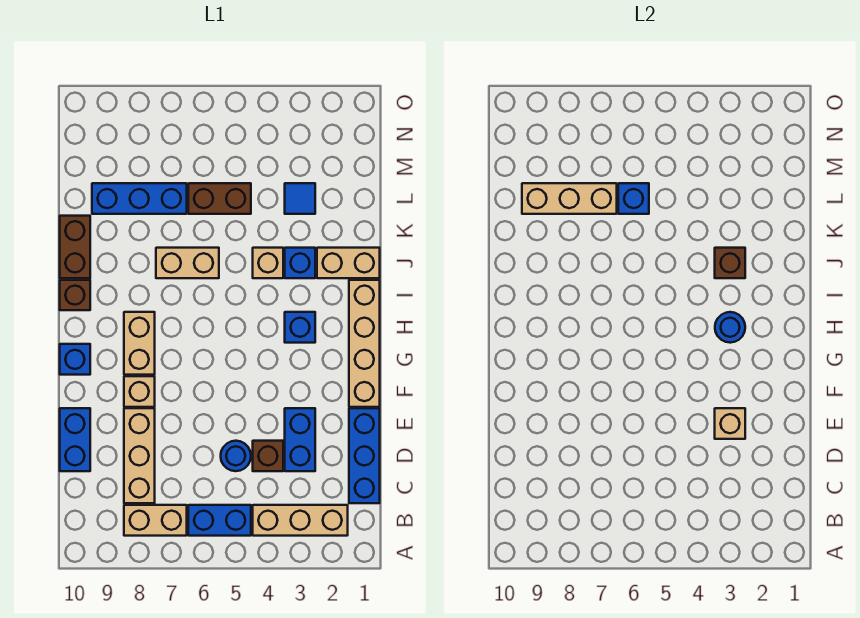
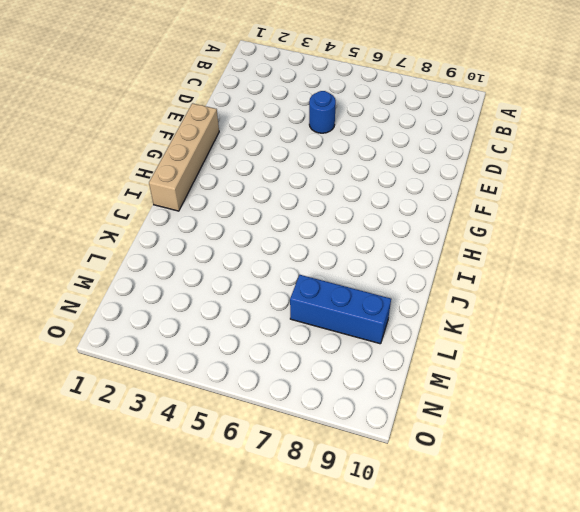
none -> tan brick B2:B4 level 1
none -> blue brick B5:B6 level 1
none -> tan brick B7:B8 level 1

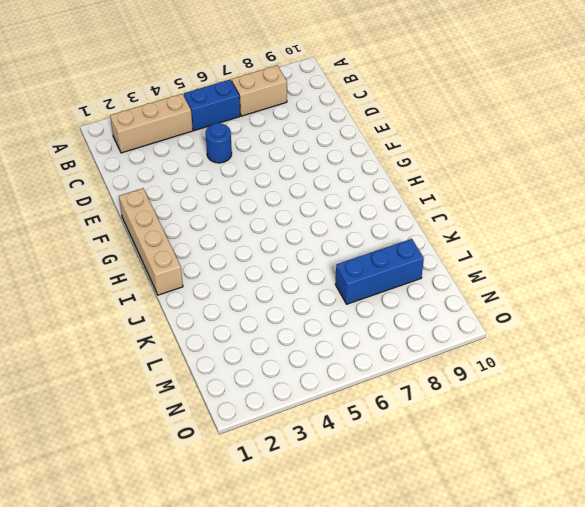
none -> blue brick C1:E1 level 1
none -> tan brick C8:E8 level 1
none -> blue brick D3:E3 level 1

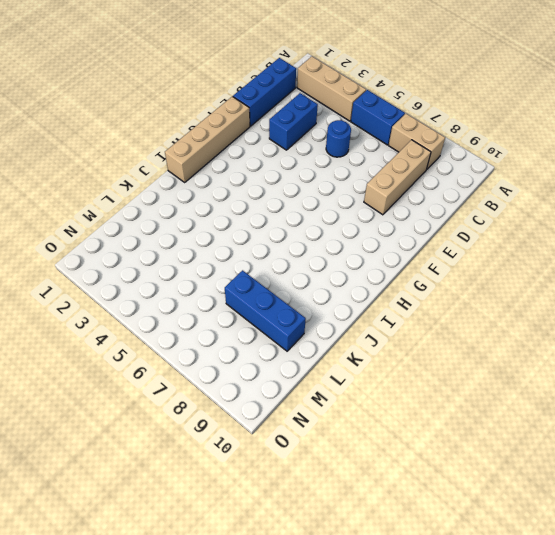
none -> brown brick D4 level 1
none -> blue brick D10:E10 level 1
none -> tan brick F8 level 1

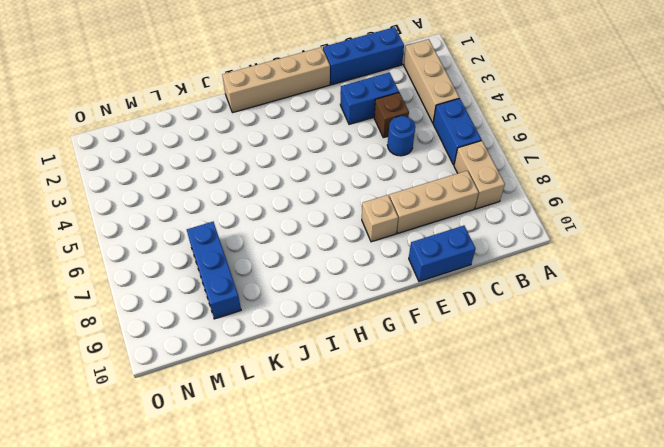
none -> tan brick G8:H8 level 1
none -> blue brick G10 level 1
none -> blue brick H3 level 1

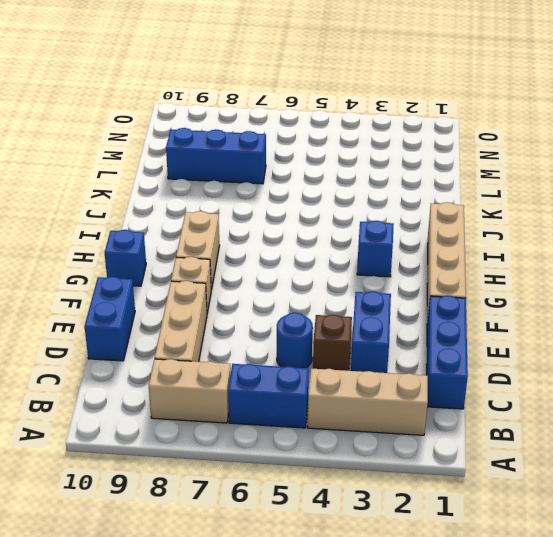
none -> brown brick I10 level 1
none -> tan brick J1:J2 level 1
none -> blue brick J3 level 1

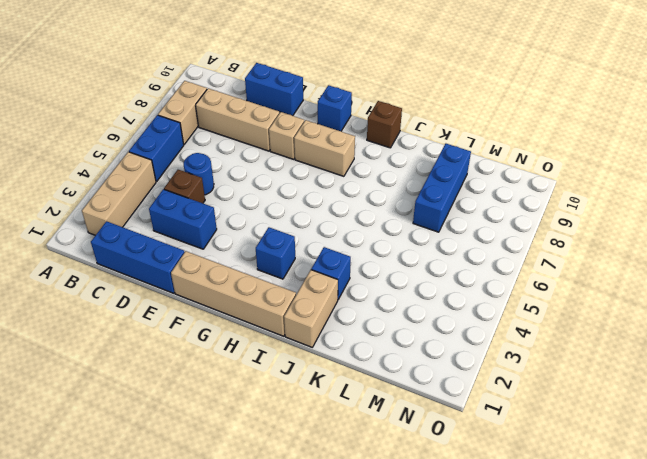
none -> tan brick J4 level 1
none -> tan brick J6:J7 level 1
none -> brown brick J10:K10 level 1

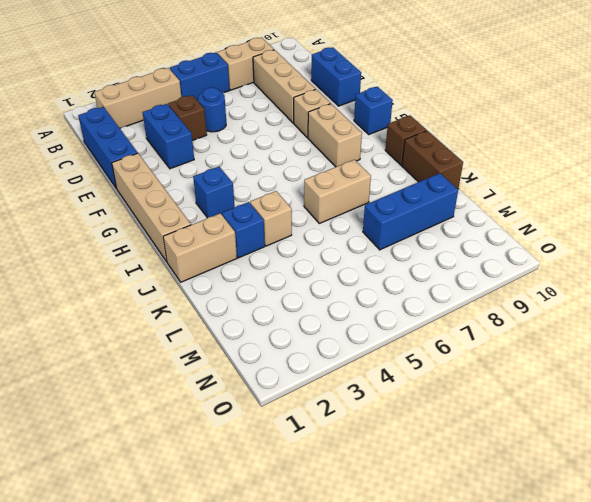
none -> blue tile L3 level 1
none -> brown brick L5:L6 level 1
none -> tan brick E3 level 2

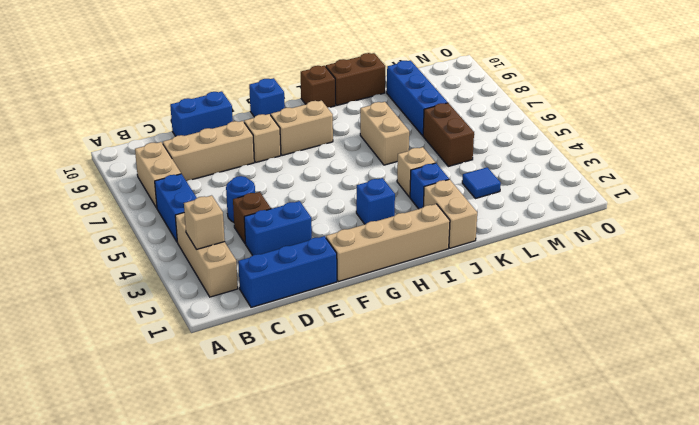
tan brick B3 level 2 -> tan brick E3 level 2
none -> blue round brick H3 level 2
none -> brown brick J3 level 2
none -> blue brick L6 level 2

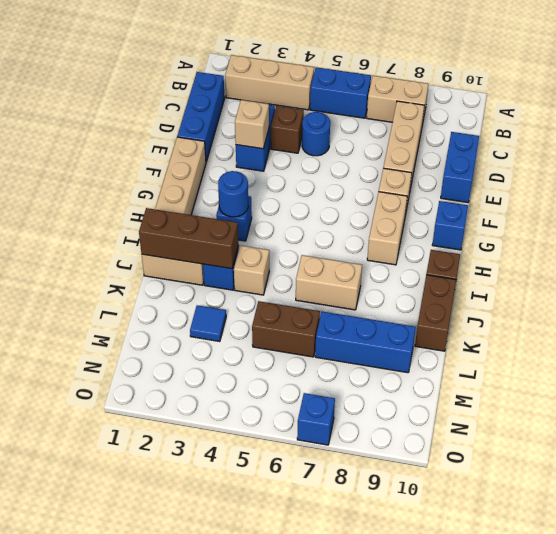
brown brick J1:J3 level 2 -> brown brick J3 level 2
blue brick O7 level 1 -> blue brick L6 level 2
none -> tan brick L7:L9 level 2

